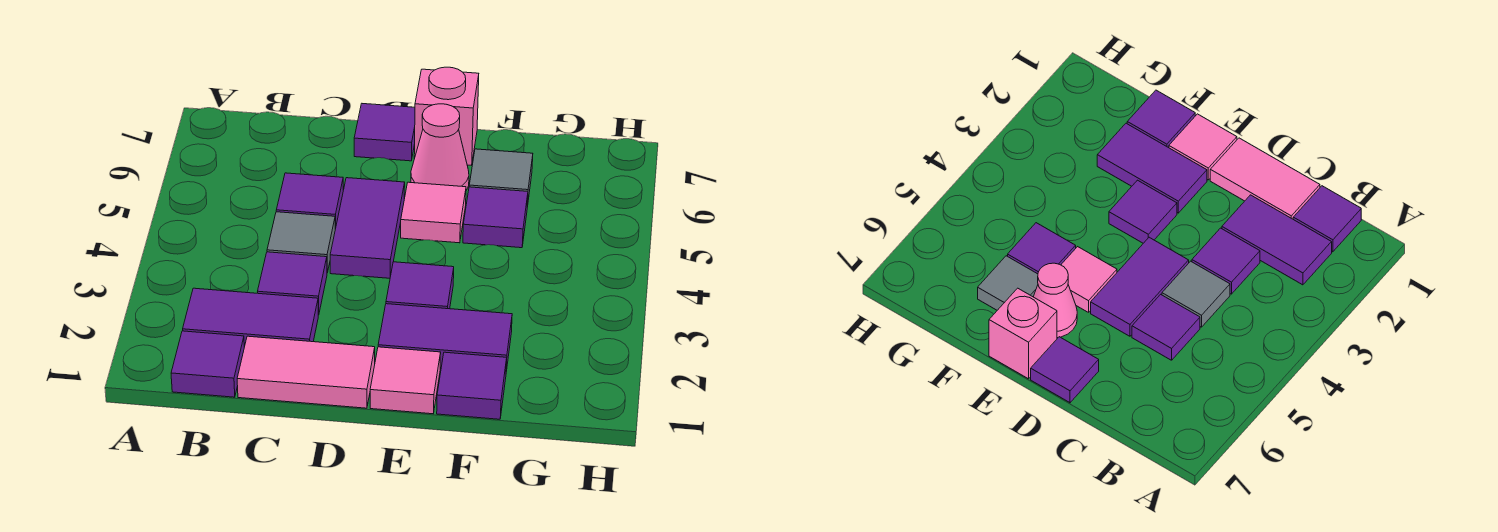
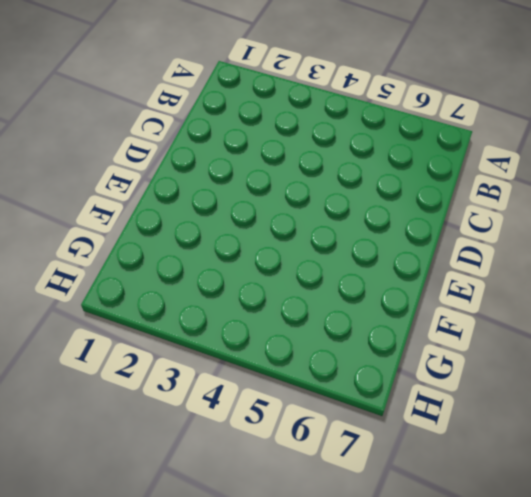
none -> purple tile B1 level 1
none -> purple tile B2:C2 level 1
none -> pink tile C1:D1 level 1

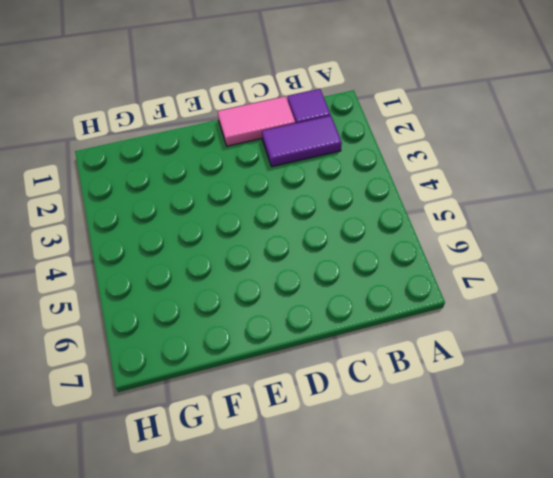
none -> purple tile C3 level 1
none -> grey tile C4 level 1
none -> purple tile C5 level 1

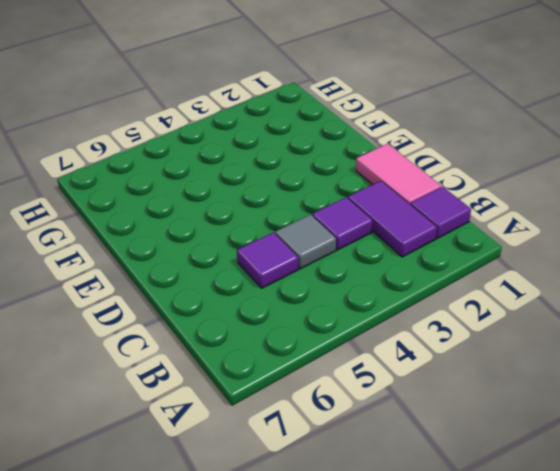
none -> purple tile D4:D5 level 1
none -> purple tile D7 level 1
none -> pink tile E1 level 1

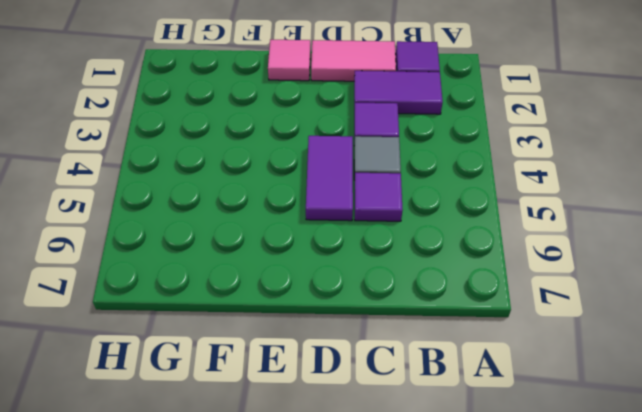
none -> purple tile D7 level 1
none -> purple tile E2:F2 level 1
none -> purple tile E3 level 1

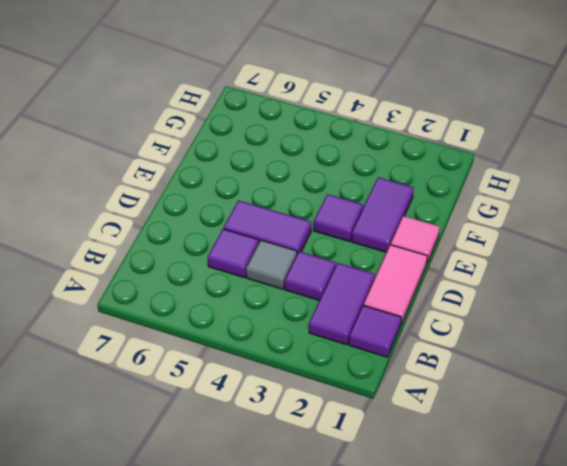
none -> purple tile D7 level 1
none -> pink tile E5 level 1
none -> pink cone E6 level 1

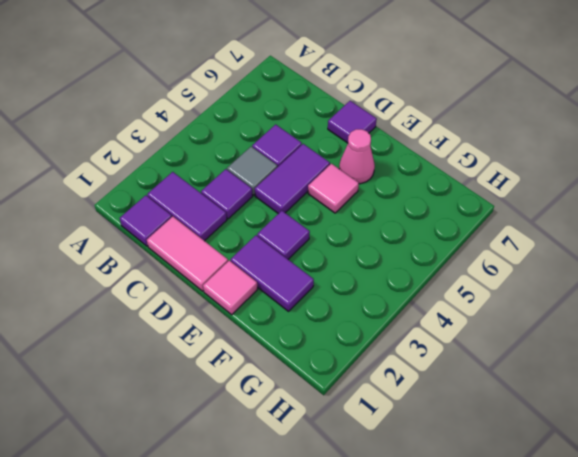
none -> pink brick E7 level 1
none -> purple tile F1 level 1
none -> purple tile F5 level 1

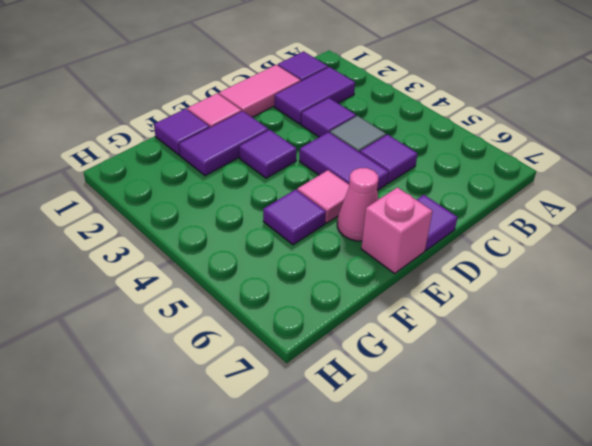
none -> grey tile F6 level 1

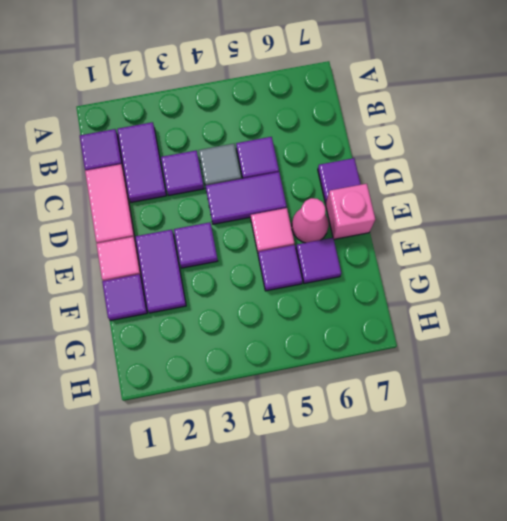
purple tile F6 level 1 -> grey tile F6 level 1

